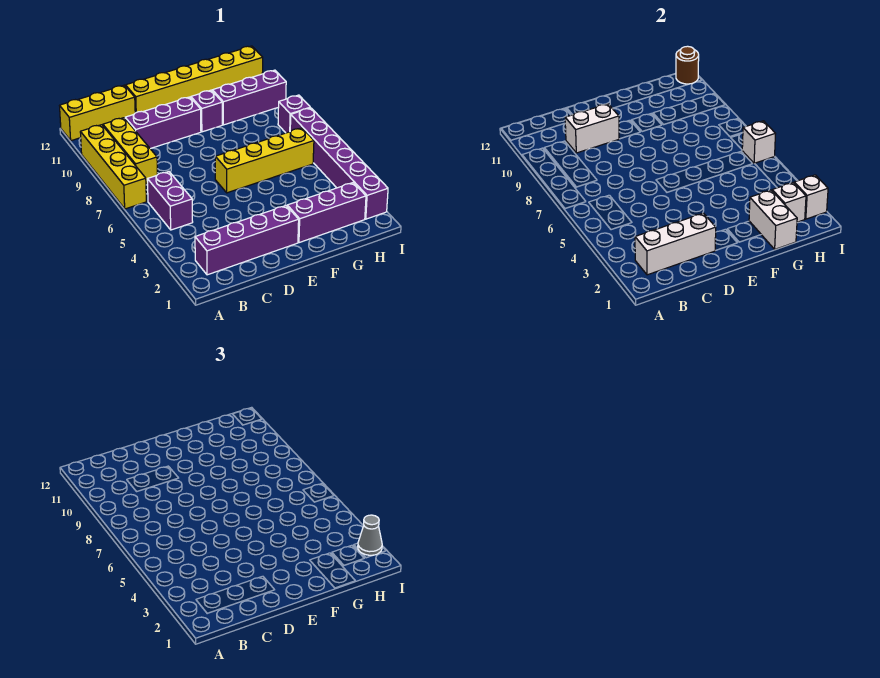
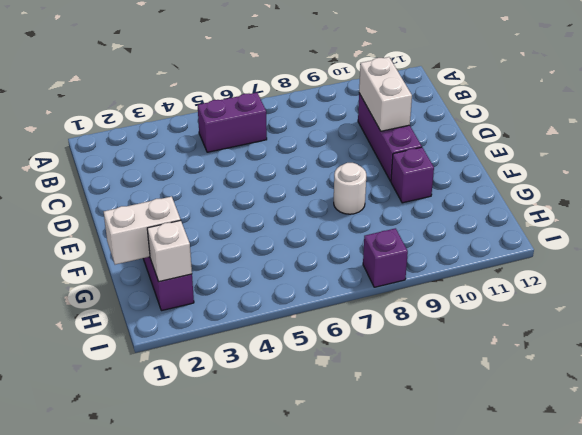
white round brick F8 level 1 -> none
none -> yellow brick A7:A10 level 1
none -> yellow brick A12:C12 level 1
none -> purple brick B2:E2 level 1

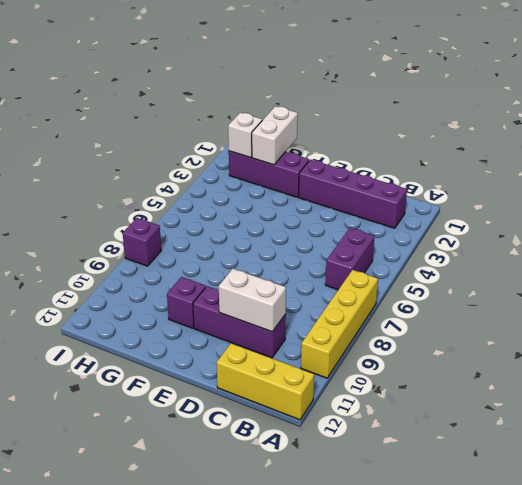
none -> yellow brick B8:B10 level 1
none -> yellow brick D12:I12 level 1
none -> yellow brick E6:H6 level 1

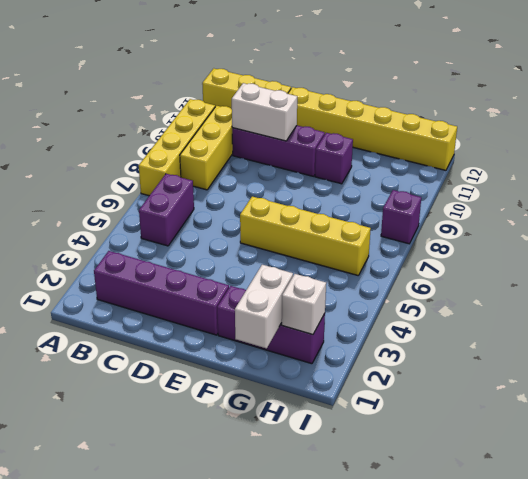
none -> purple brick G10:I10 level 1
none -> purple brick I2:I7 level 1
none -> white brick B2:D2 level 2

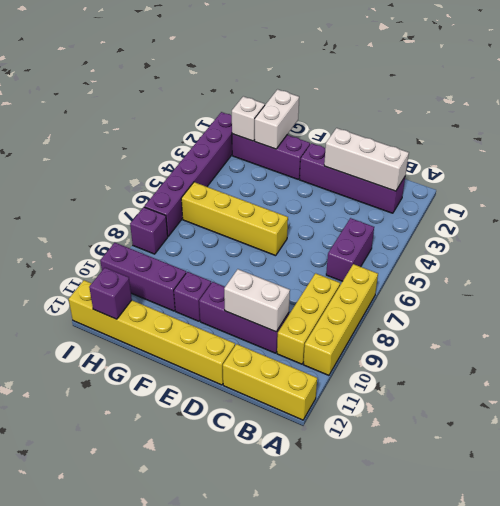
purple brick H12 level 2 -> none
none -> white brick I2 level 2
none -> white brick I6 level 2
none -> brown round brick I12 level 2

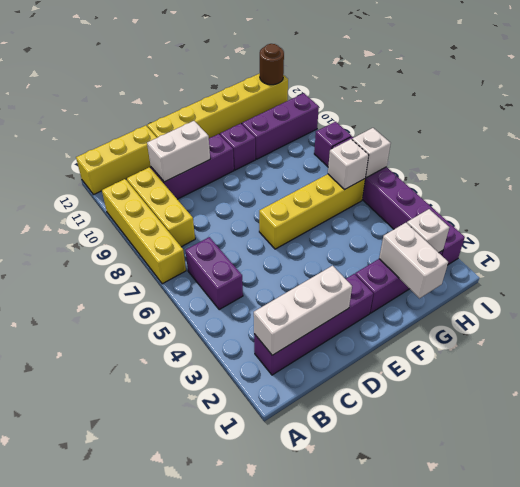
white brick H6 level 2 -> white brick I2 level 2
none -> grey cone I2 level 3

